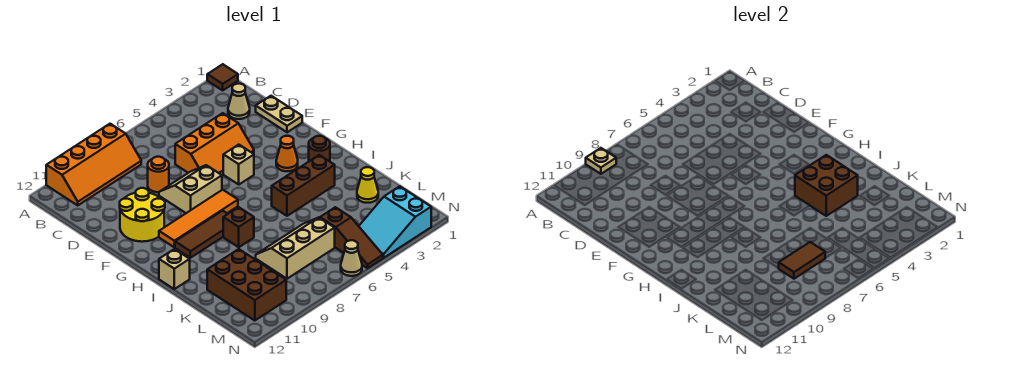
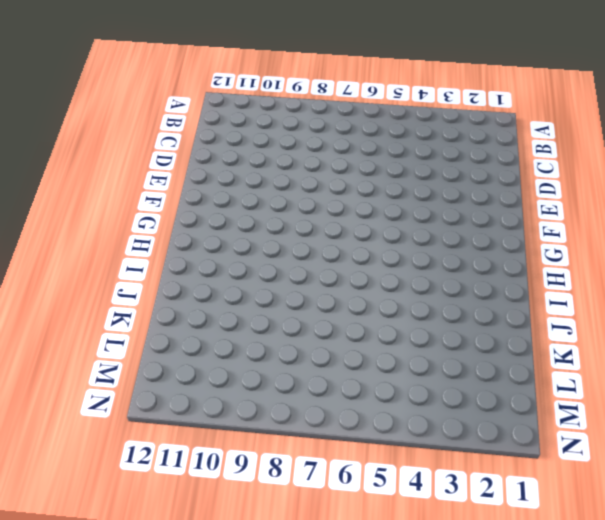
none -> brown tile A1 level 1
none -> orange slope A8:B11 level 1 top A
none -> tan cone C2 level 1

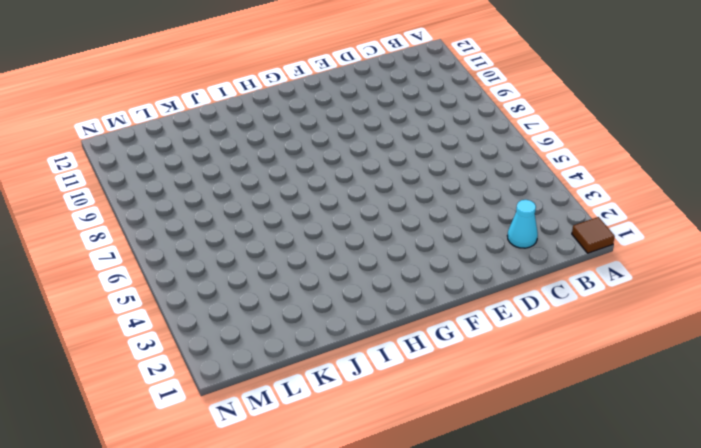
cyan cone C2 level 1 -> tan cone C2 level 1
none -> orange slope A8:B11 level 1 top A
none -> tan plate D1:E1 level 1
none -> orange slope D4:E6 level 1 top D

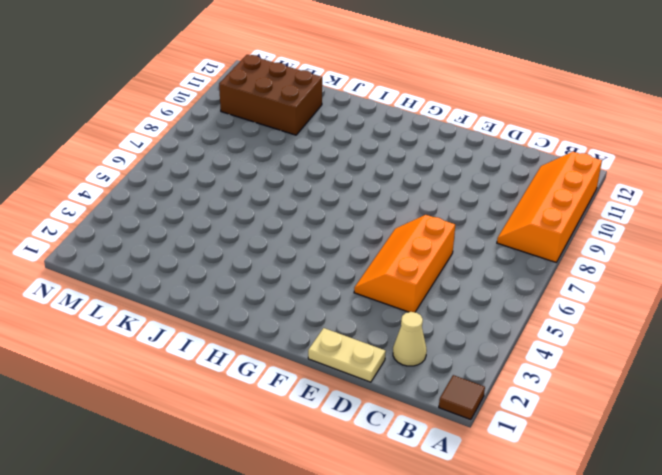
none -> orange round brick D8 level 1
none -> tan slope E7:F8 level 1 top F
none -> yellow round brick E10:F11 level 1

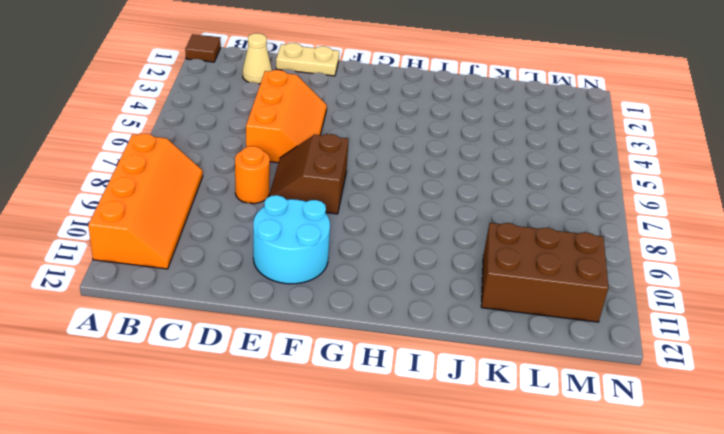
brown slope E7:F8 level 1 top F -> tan slope E7:F8 level 1 top F
cyan round brick E10:F11 level 1 -> yellow round brick E10:F11 level 1
none -> tan brick F5 level 1
none -> orange cone G3 level 1
none -> orange tile G7:G10 level 1

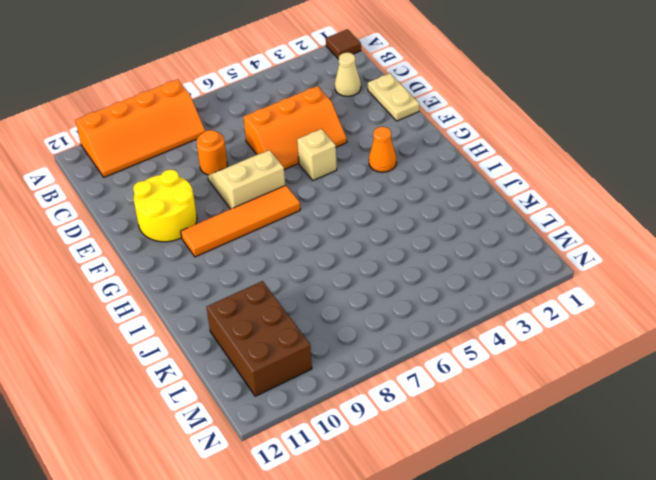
none -> brown round brick H2 level 1
none -> brown tile H8:H10 level 1
none -> brown brick I3:I5 level 1

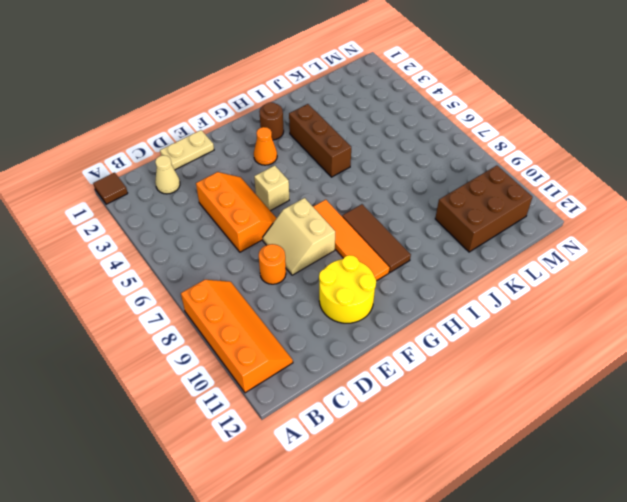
none -> brown brick I8 level 1
none -> tan brick I12 level 1
none -> yellow cone K2 level 1

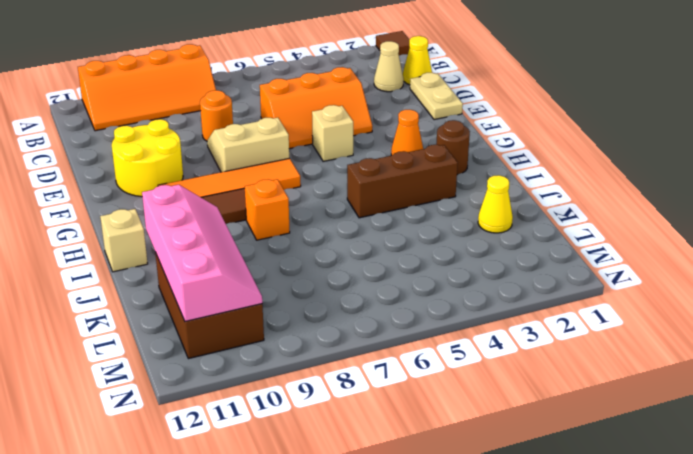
yellow cone C1 level 1 -> none
orange brick I8 level 1 -> brown brick I8 level 1
pink slope J10:M11 level 2 top 11 -> none
none -> tan slope K6:L8 level 1 top L
none -> brown slope L5:N5 level 1 top L
none -> cyan slope M2:N4 level 1 top 2

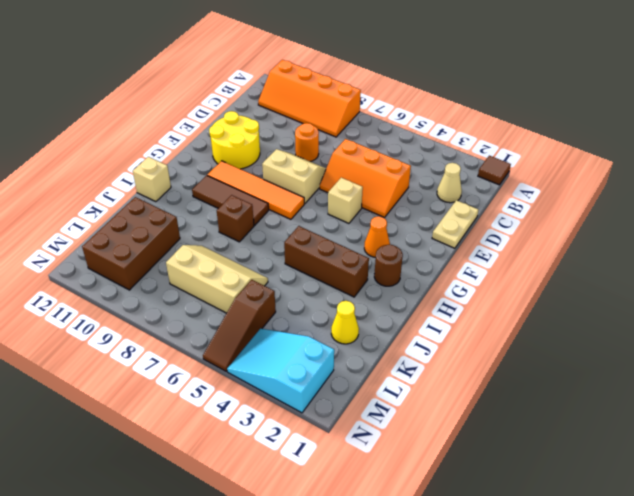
none -> tan cone N6 level 1
none -> tan plate A9 level 2
none -> brown brick I3:J4 level 2

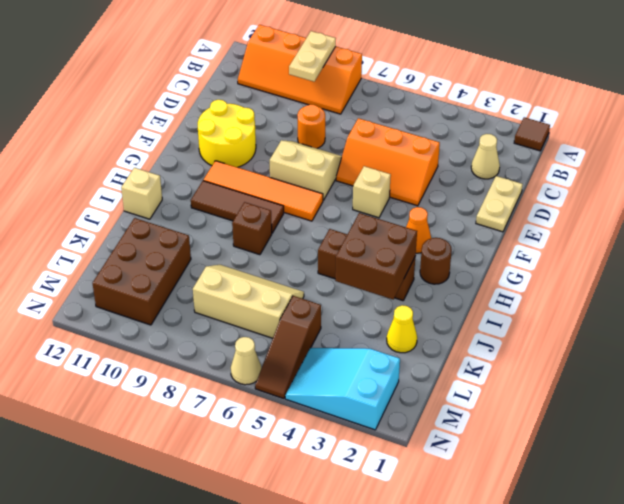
tan plate A9:B9 level 2 -> tan plate A9 level 2
none -> brown tile L7:L8 level 2

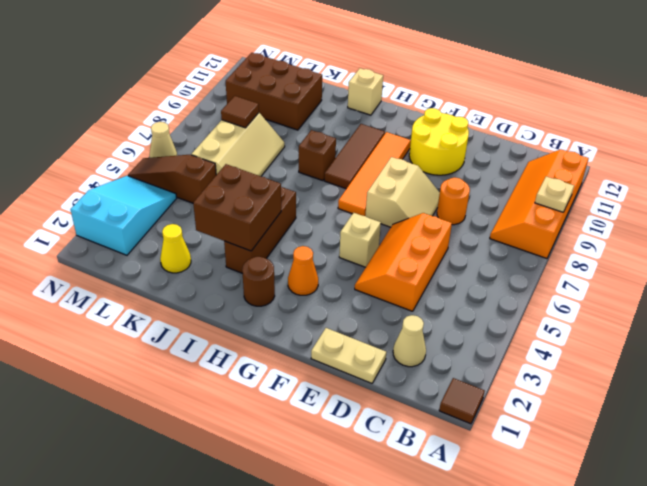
brown tile L8 level 2 -> brown tile L7:L8 level 2

